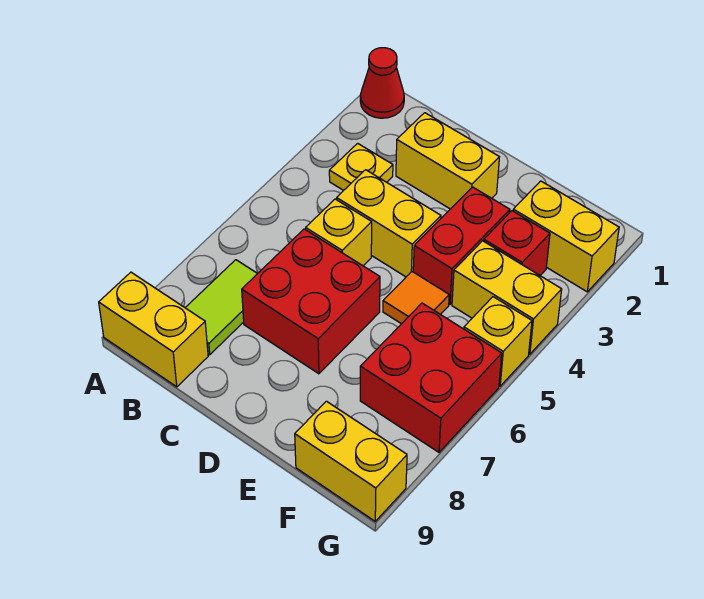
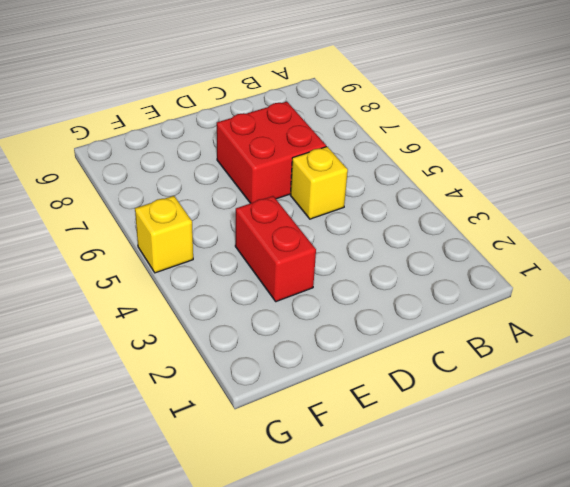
none -> red cone A1 level 1
none -> yellow brick A9:B9 level 1
none -> yellow plate B3 level 1

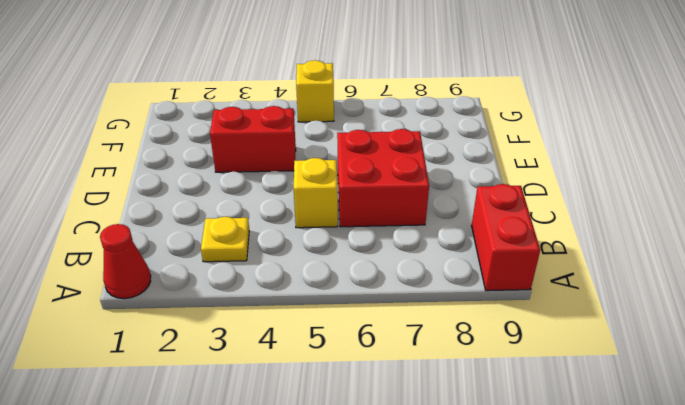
red brick A9:B9 level 1 -> yellow brick A9:B9 level 1
none -> lime tile B7:B8 level 1
none -> yellow brick C2:D2 level 1
none -> yellow brick C4:D4 level 1

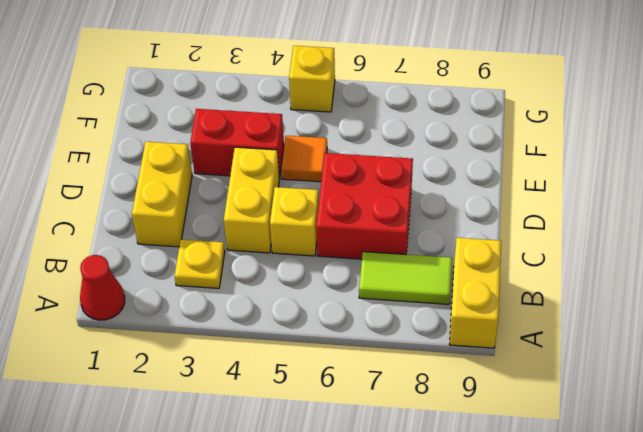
none -> yellow brick F2:G2 level 1
none -> red brick F3 level 1
none -> yellow brick F4:G4 level 1

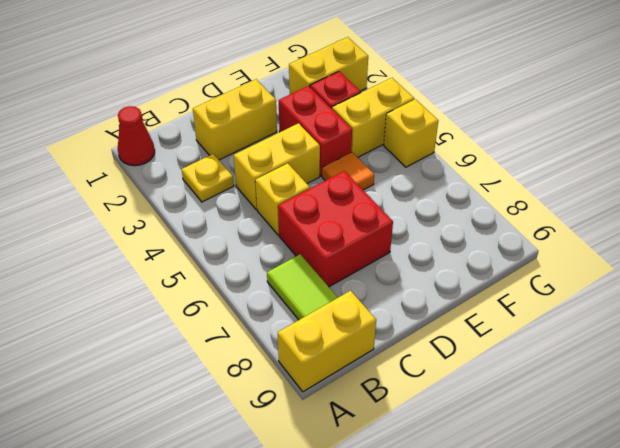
none -> red brick F6:G7 level 1
none -> yellow brick F9:G9 level 1

